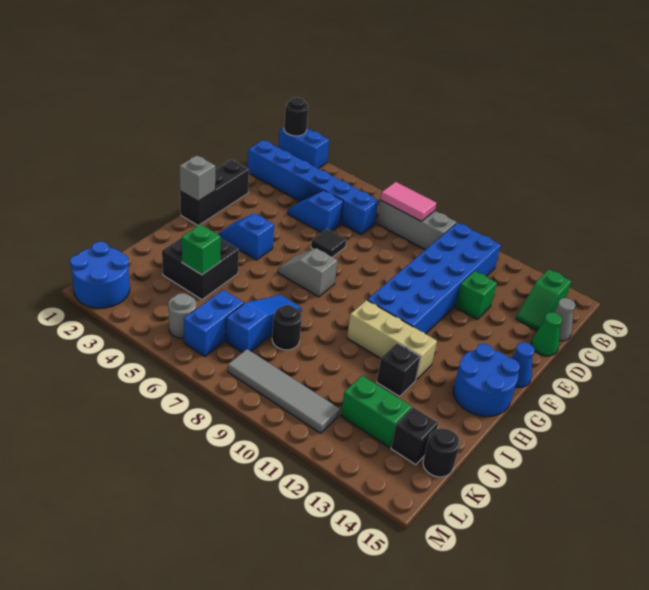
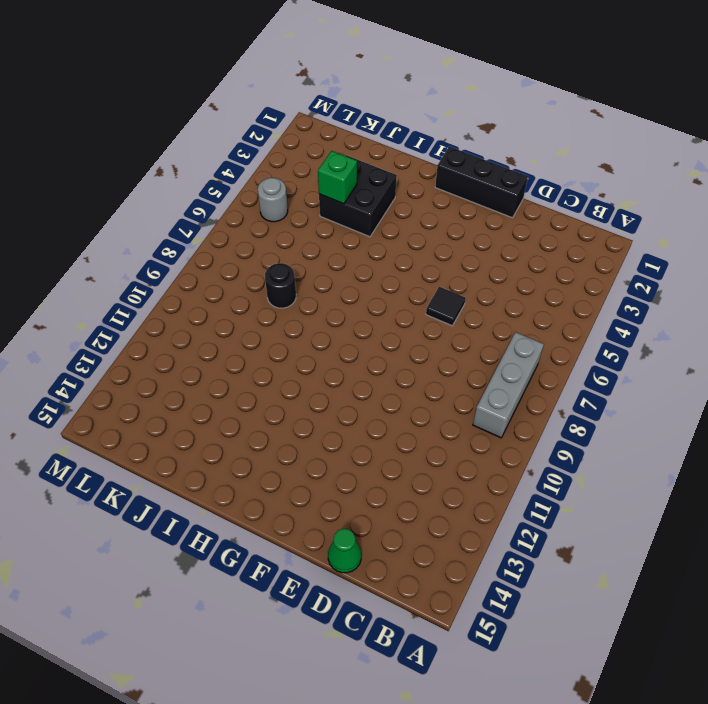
none -> blue brick A1:A2 level 1
none -> blue brick B10:G11 level 1
none -> green slope B14:C14 level 1 top B
none -> blue brick C1:C6 level 1

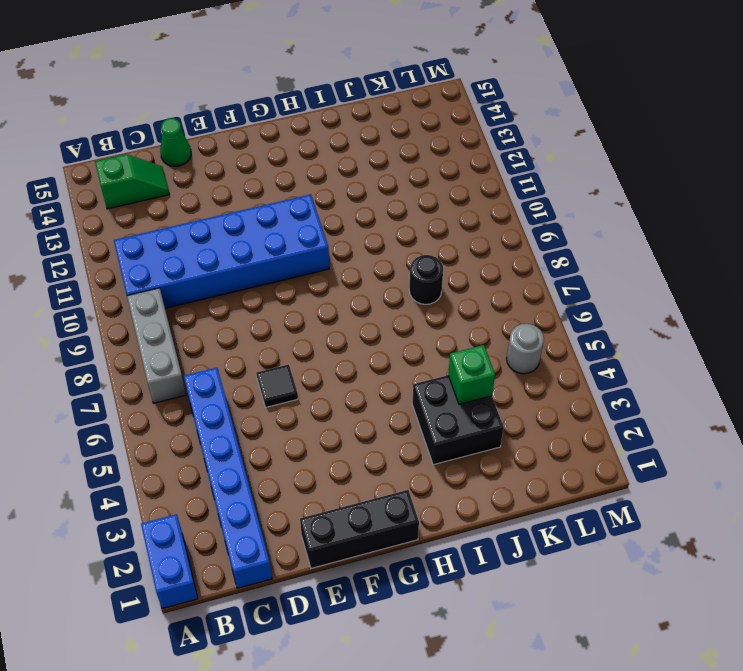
none -> grey cone C15 level 1
none -> blue slope D4:D5 level 1 top 5
none -> green brick D12 level 1
none -> blue cone F15 level 1

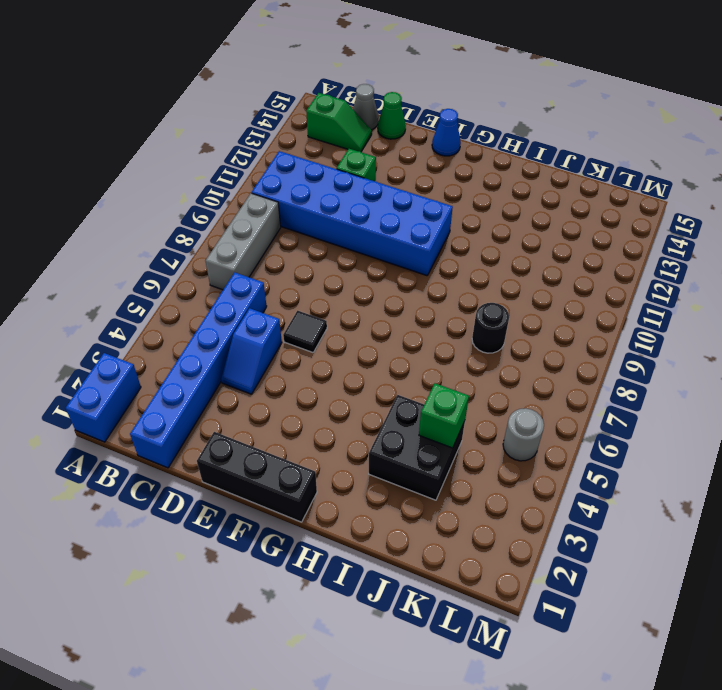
none -> blue slope G3:G4 level 1 top 4
none -> grey slope G6:G7 level 1 top 7
none -> blue round brick G14:H15 level 1
none -> tan brick H10:H12 level 1

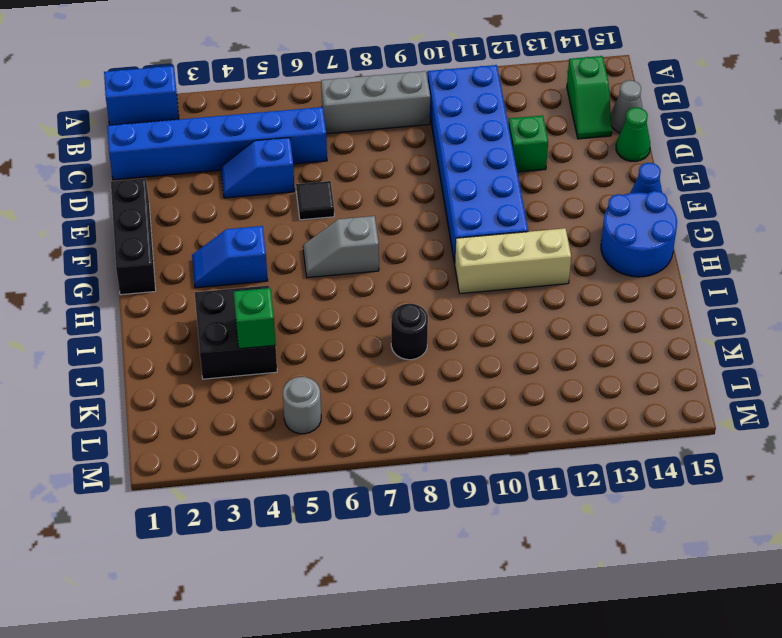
none -> blue slope I7:K7 level 1 top K
none -> black brick I12 level 1
none -> blue brick K6:L6 level 1
none -> green brick K12:K13 level 1

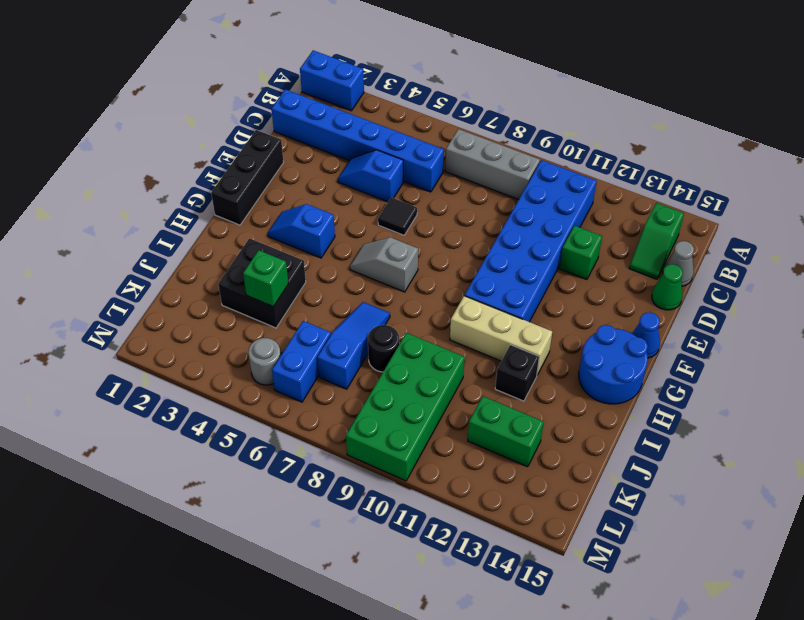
green brick J9:M10 level 1 -> grey tile L8:L11 level 1
none -> black brick K14 level 1
none -> black round brick K15 level 1
none -> blue round brick L1:M2 level 1
none -> black round brick A1 level 2

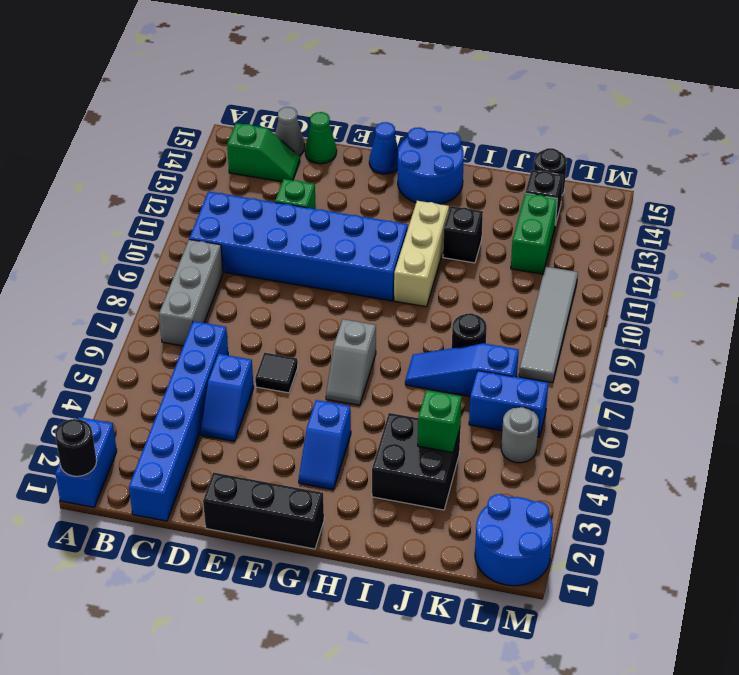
none -> pink tile B7:B8 level 2
none -> grey brick G1 level 2

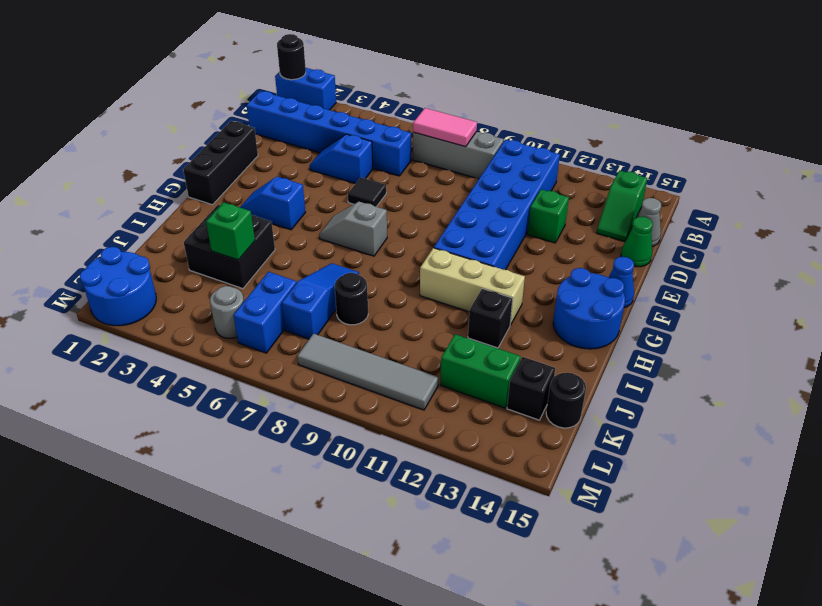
none -> grey brick G1 level 2

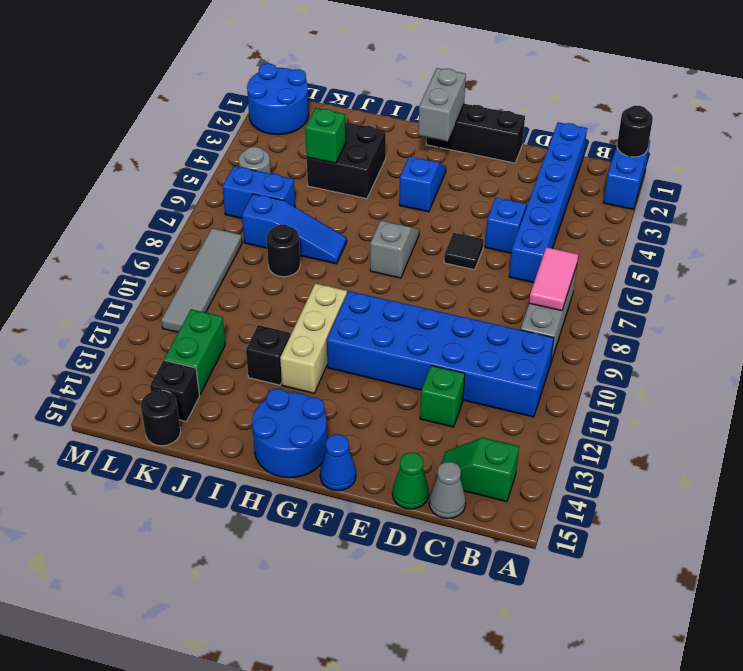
grey brick G1:G2 level 2 -> grey brick G1 level 2

